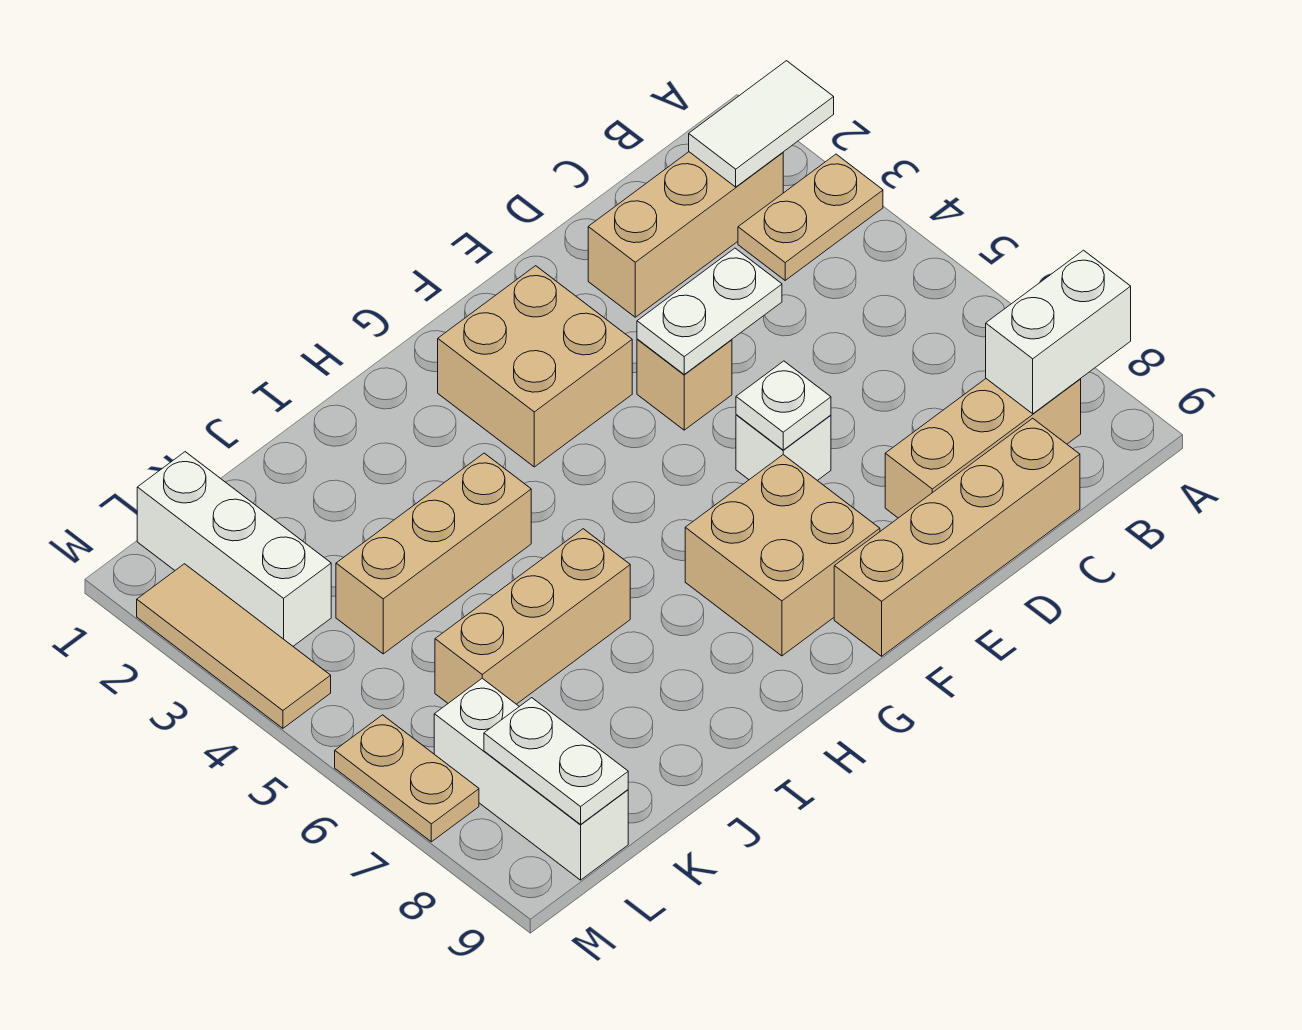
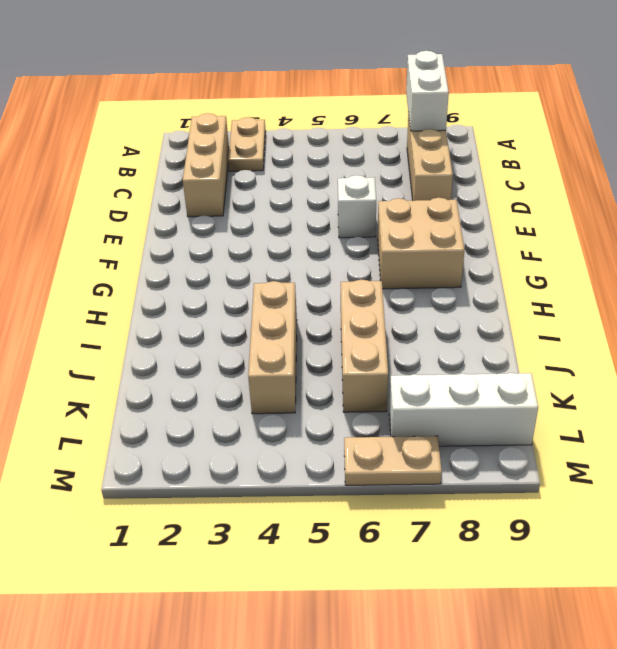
none -> tan brick C9:F9 level 1
none -> tan brick E4 level 1
none -> tan brick F2:G3 level 1

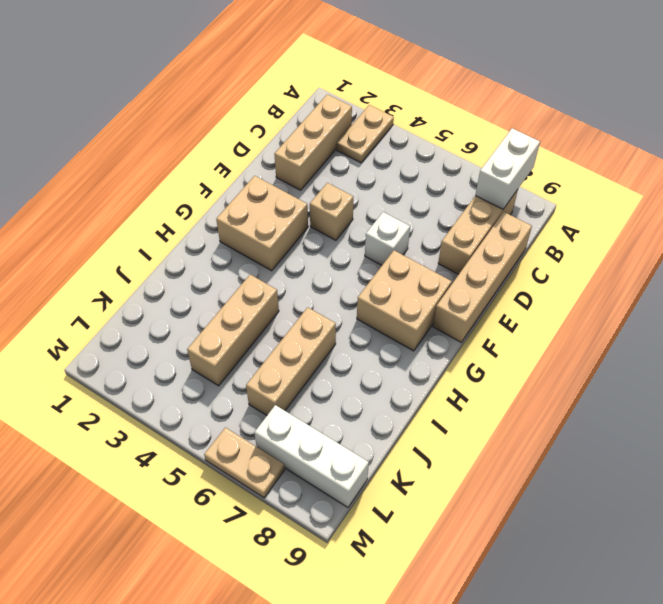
none -> white brick L1:L3 level 1
none -> tan tile M2:M4 level 1
none -> white tile A2:B2 level 2

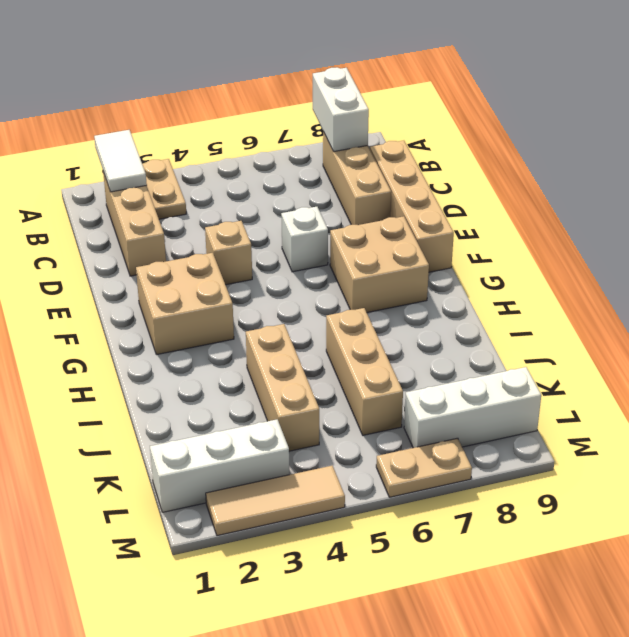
none -> white plate D4:E4 level 2
none -> white plate E6 level 2
none -> white plate L8:L9 level 2

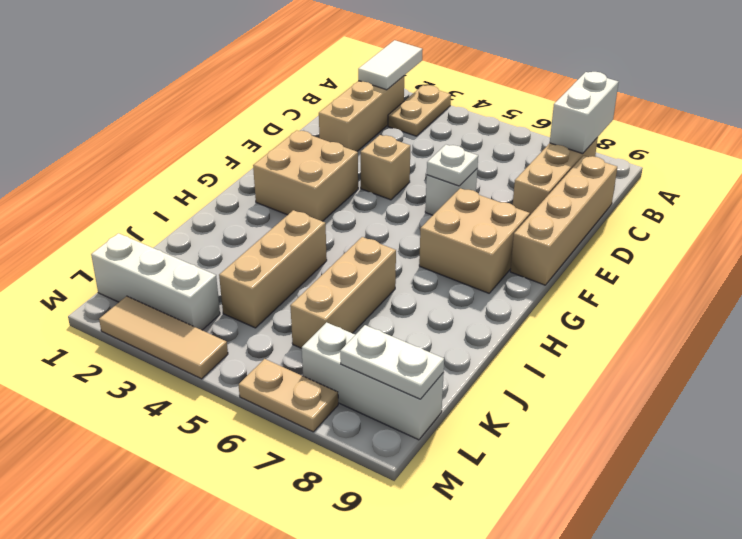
none -> white plate D4:E4 level 2

